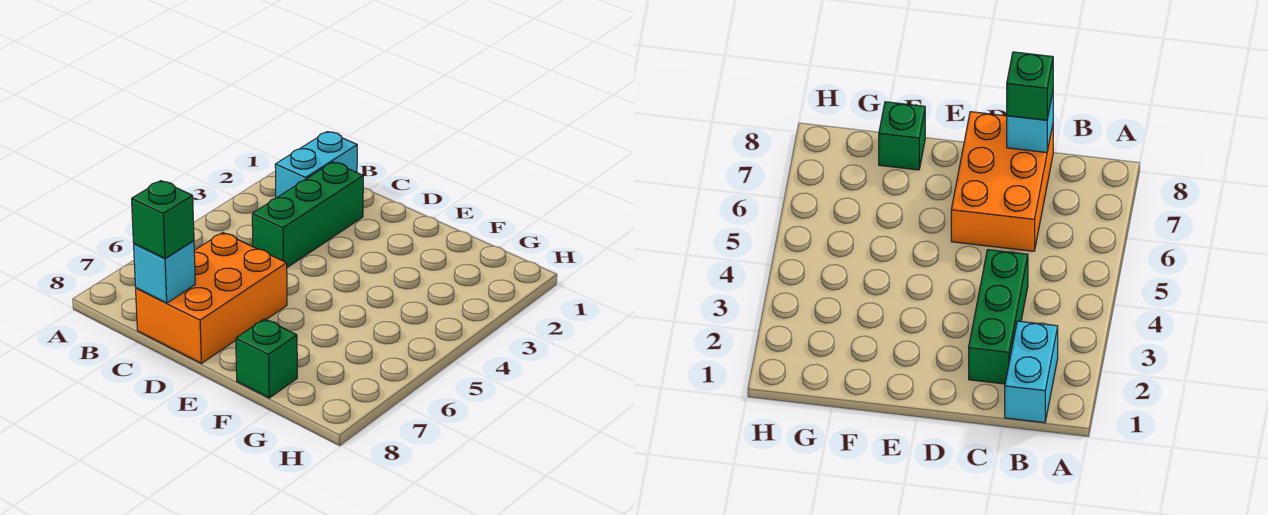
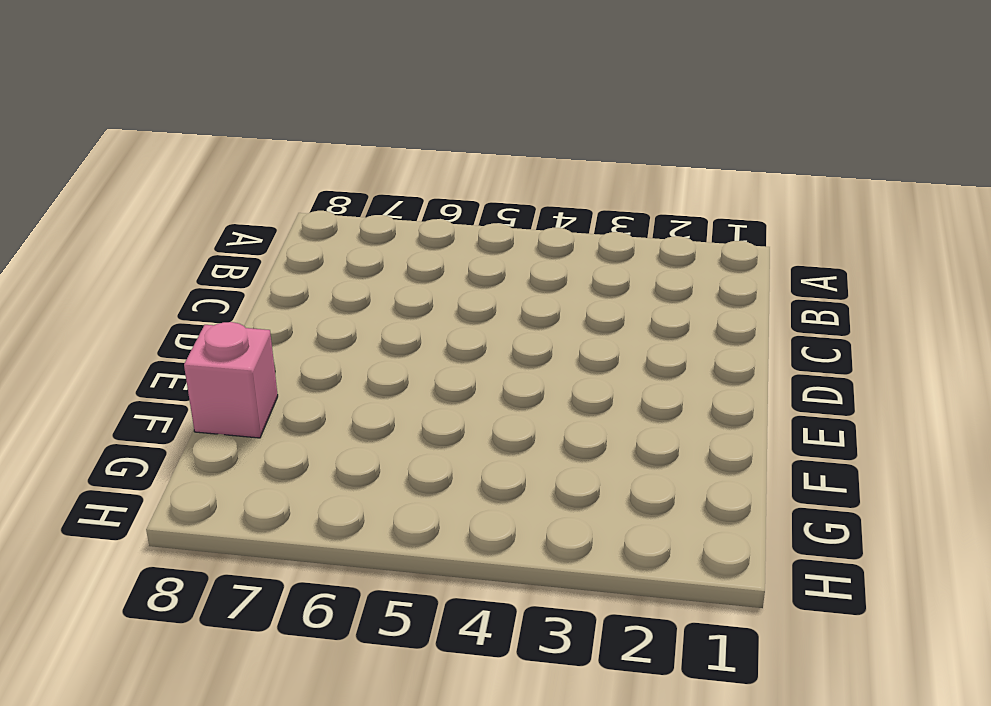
pink brick F8 level 1 -> green brick F8 level 1
none -> cyan brick B1:B2 level 1
none -> green brick C2:C4 level 1

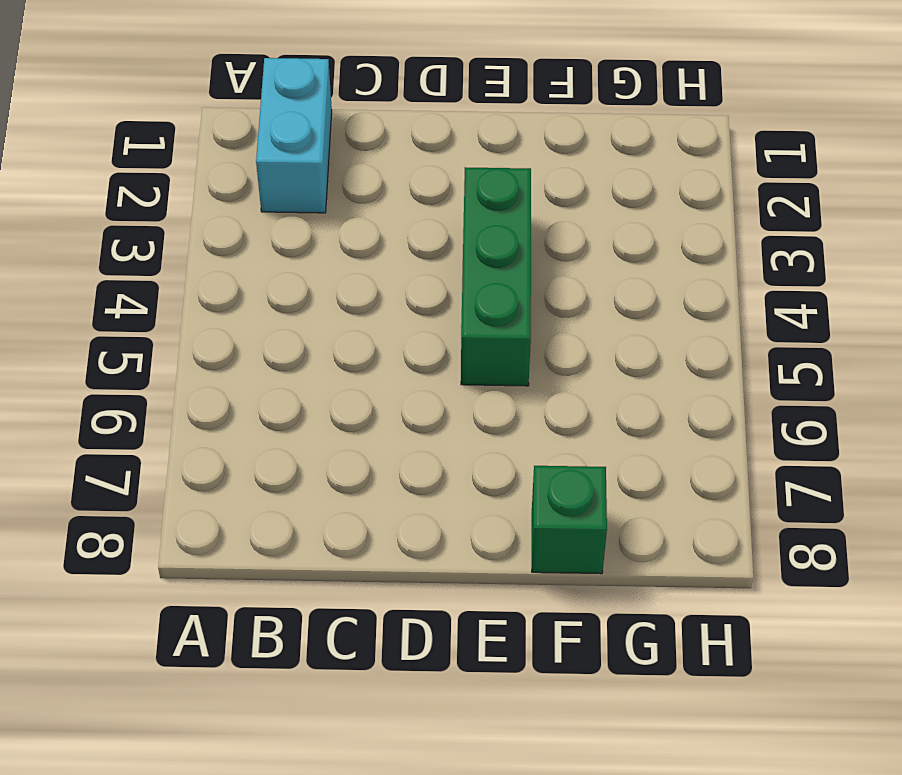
green brick E3:E5 level 1 -> green brick C2:C4 level 1
none -> orange brick C6:D8 level 1
none -> cyan brick C8 level 2

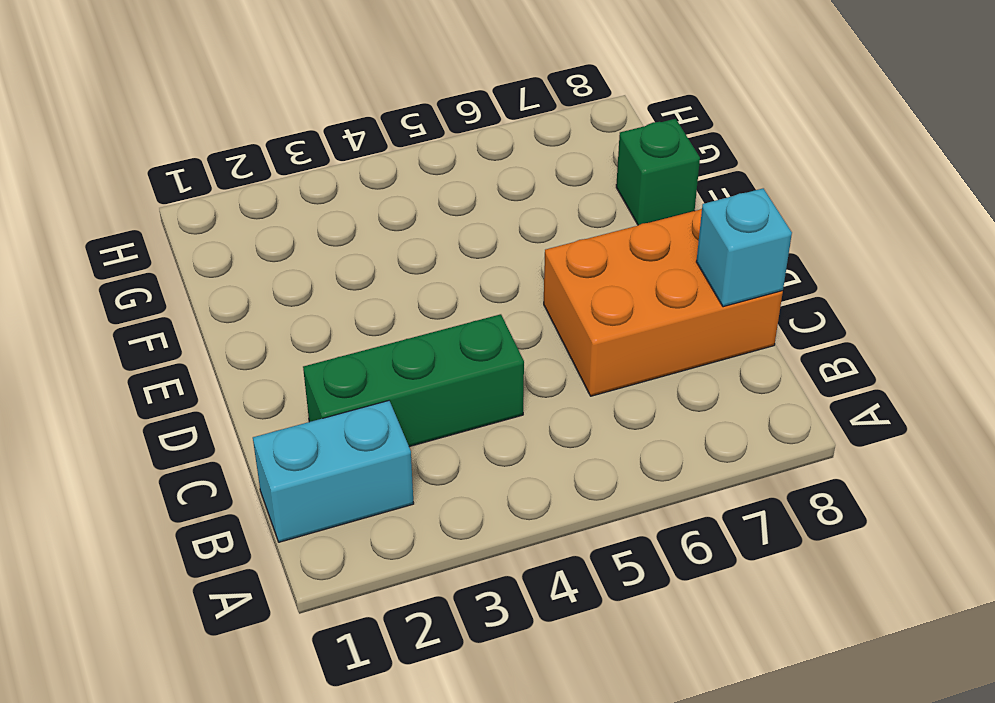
none -> green brick C8 level 3

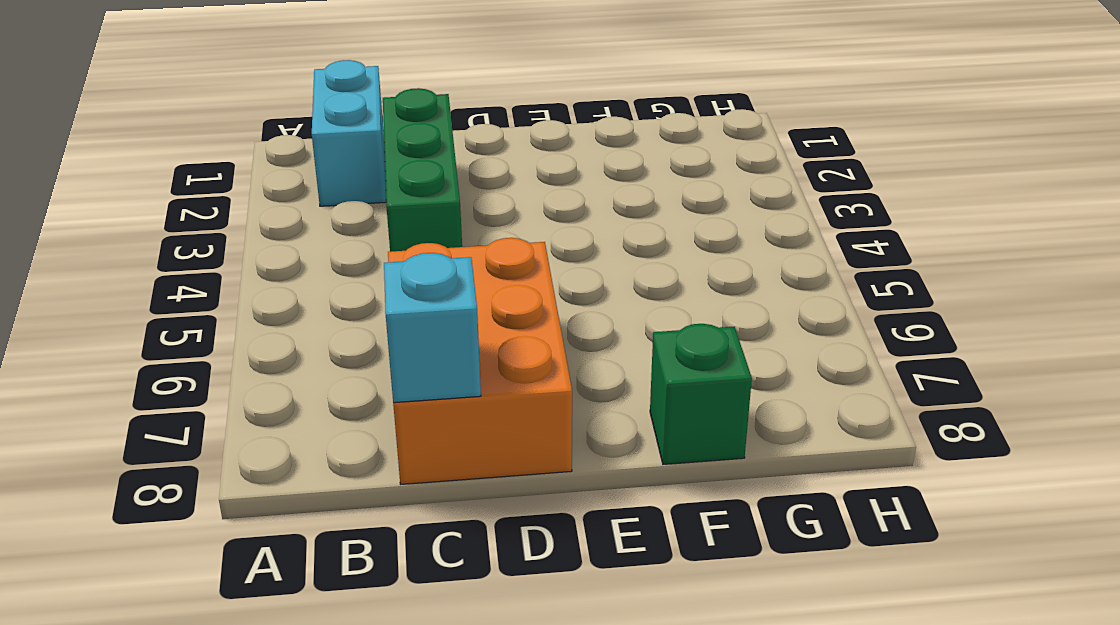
none -> green brick C8 level 3

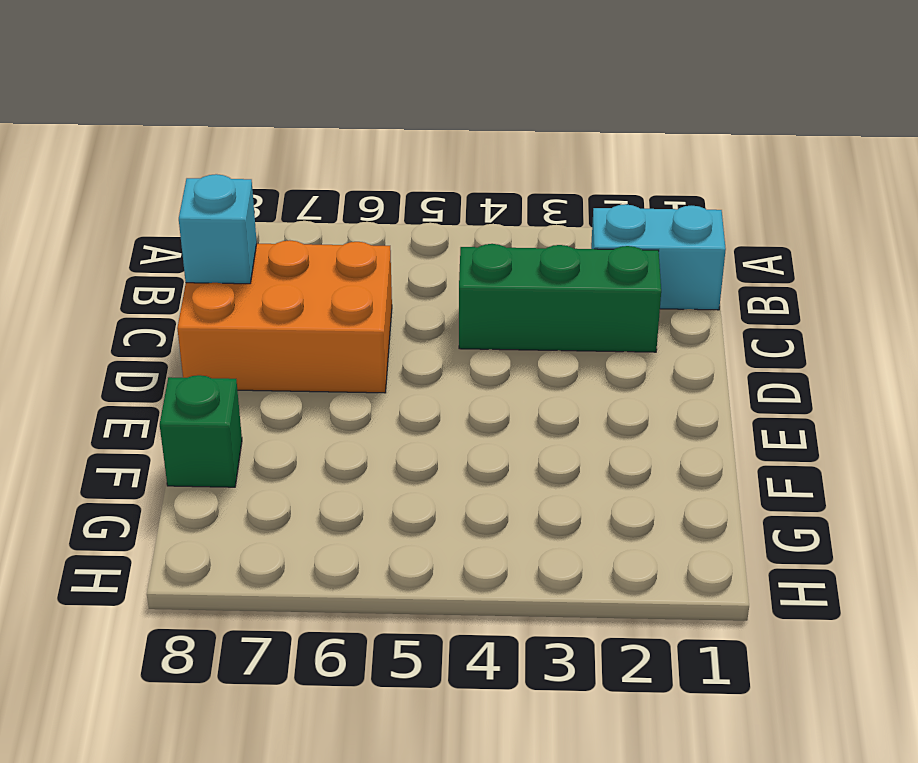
none -> green brick C8 level 3

